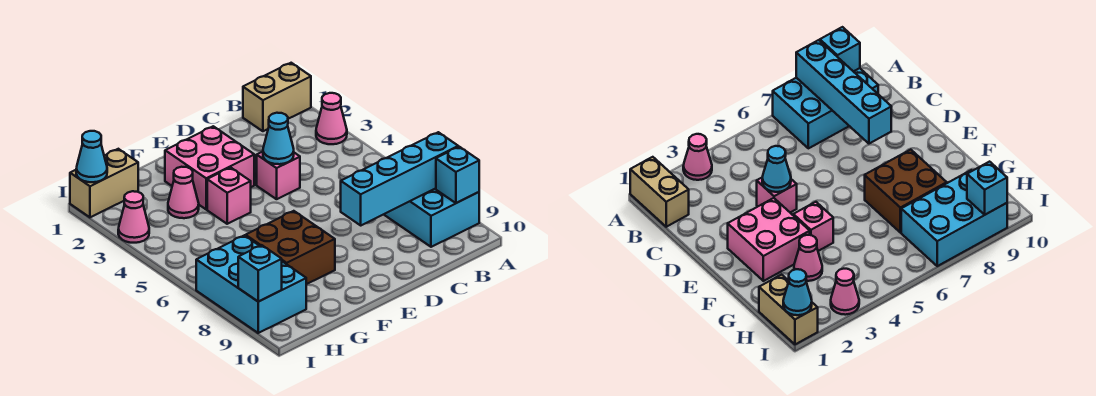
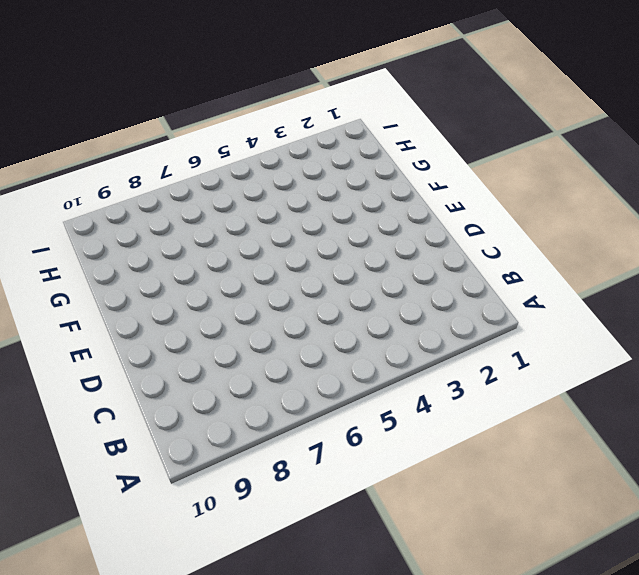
none -> tan brick A1:B1 level 1
none -> pink cone A3 level 1
none -> cyan brick A7:B9 level 1

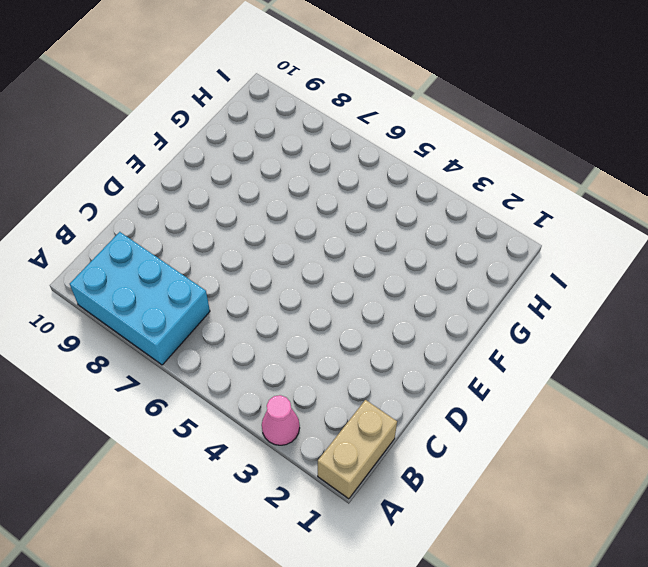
none -> pink brick D4 level 1
none -> pink brick E2:F3 level 1
none -> pink brick F4 level 1

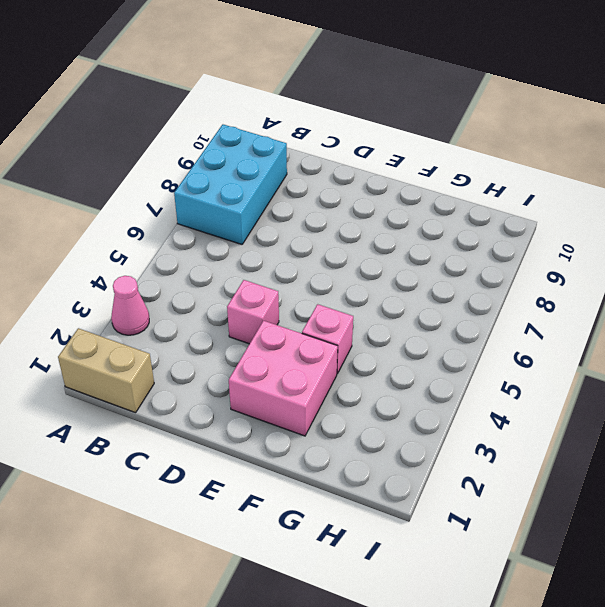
none -> brown brick F7:G8 level 1
none -> pink cone G3 level 1
none -> tan brick H1:I1 level 1

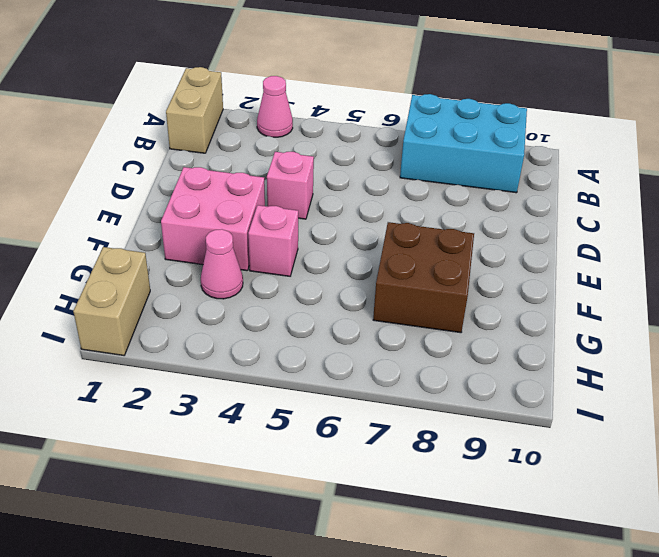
none -> cyan brick H7:I9 level 1
none -> pink cone I3 level 1
none -> cyan brick A8:D8 level 2

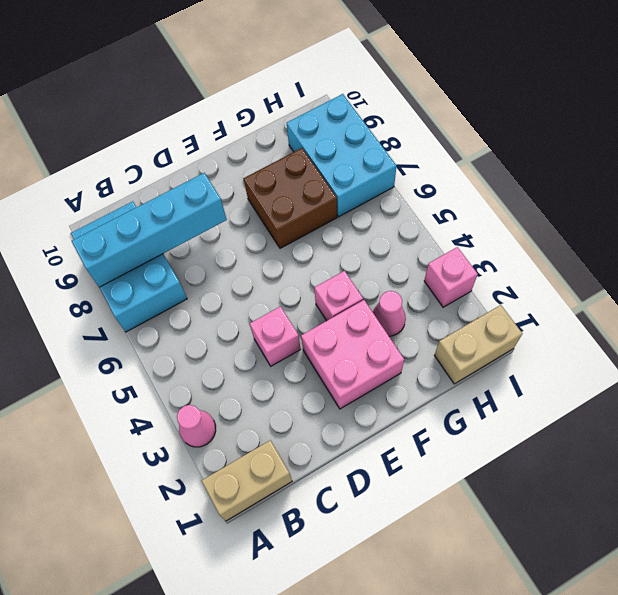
pink brick I3 level 1 -> pink cone I3 level 1
none -> cyan brick A9 level 2
none -> cyan cone D4 level 2
none -> cyan cone I1 level 2

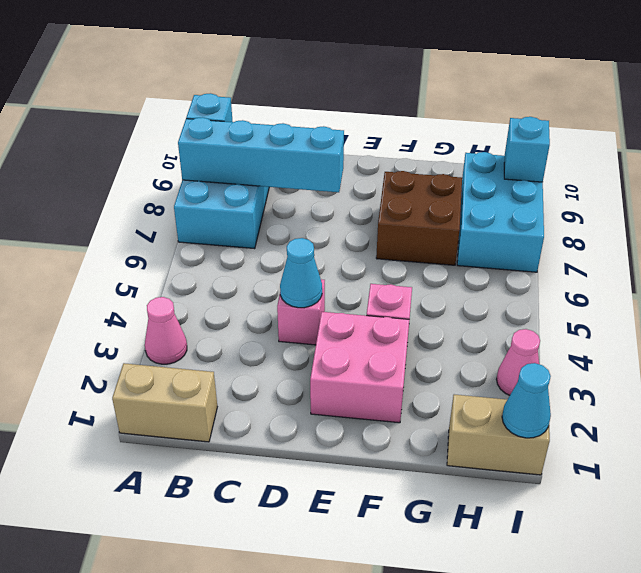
none -> pink cone G3 level 1

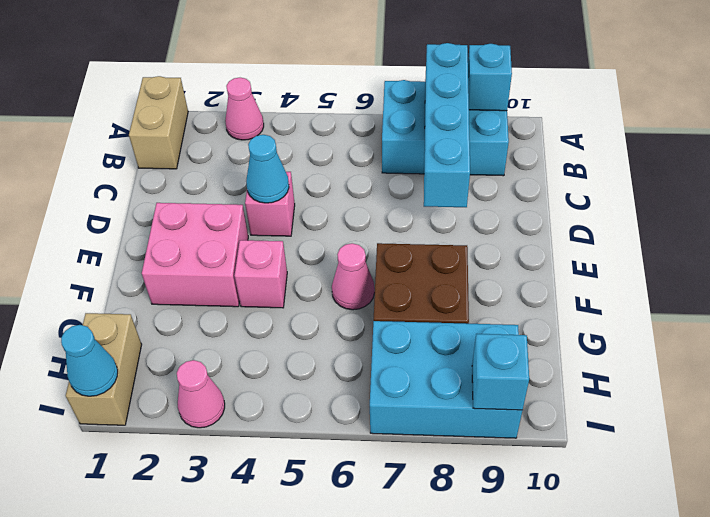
pink cone F6 level 1 -> pink cone G3 level 1

